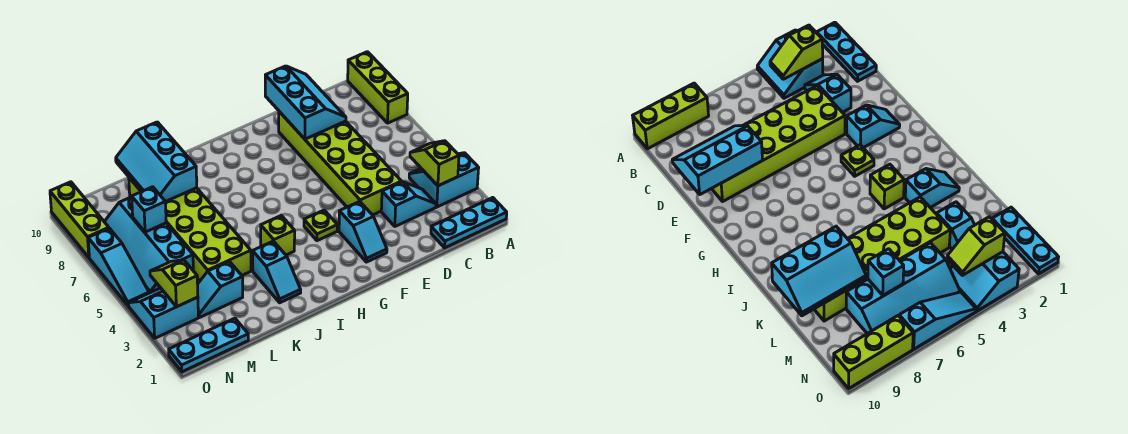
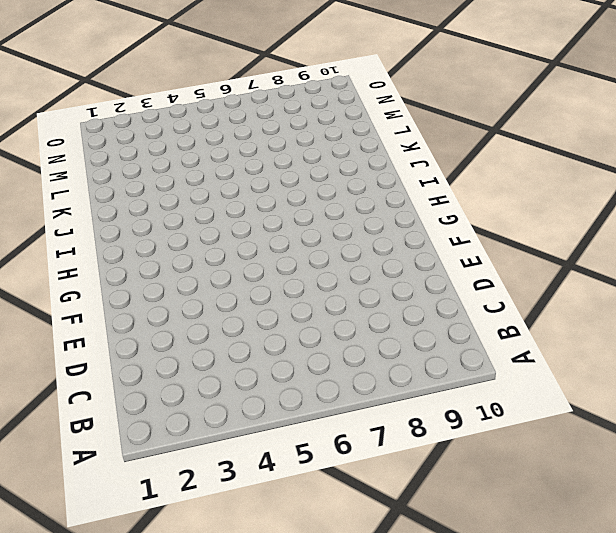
none -> cyan plate A1:C1 level 1
none -> cyan slope A3:B4 level 1 top 3
none -> lime brick A8:A10 level 1

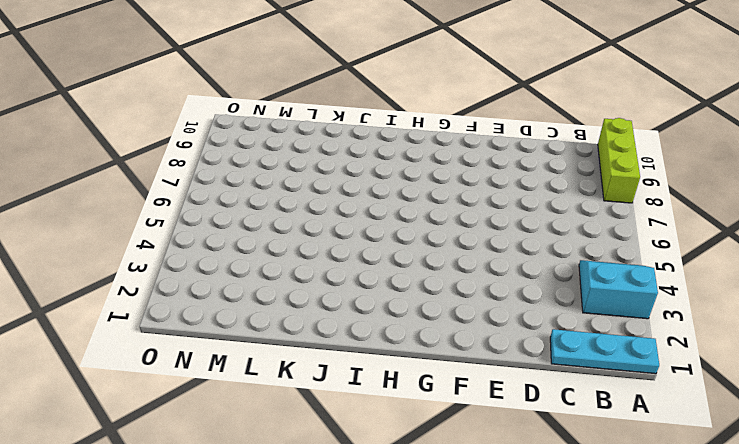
none -> cyan slope C3:D3 level 1 top D
none -> lime brick D4:E9 level 1
none -> cyan slope F2:F3 level 1 top 3

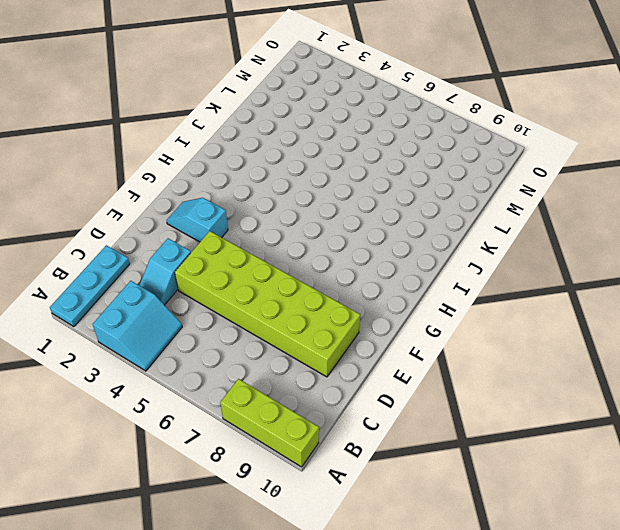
none -> lime plate G4 level 1
none -> lime brick I4 level 1
none -> cyan slope J2:J3 level 1 top 3

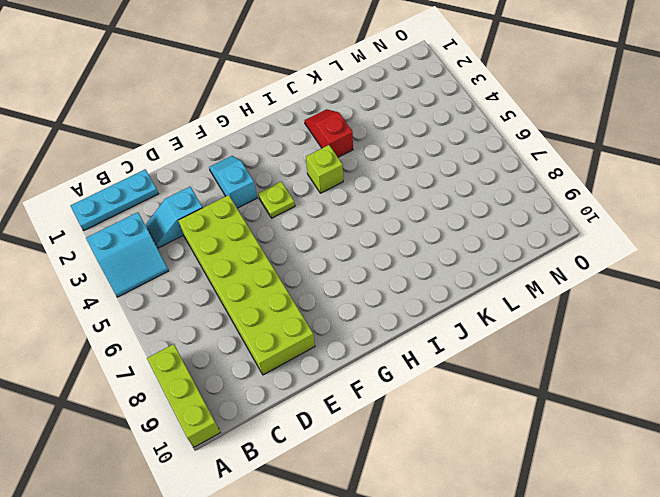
red slope J2:J3 level 1 top 3 -> cyan slope J2:J3 level 1 top 3
none -> lime brick K4:L9 level 1
none -> cyan slope L3:M3 level 1 top L
none -> cyan plate M1:O1 level 1

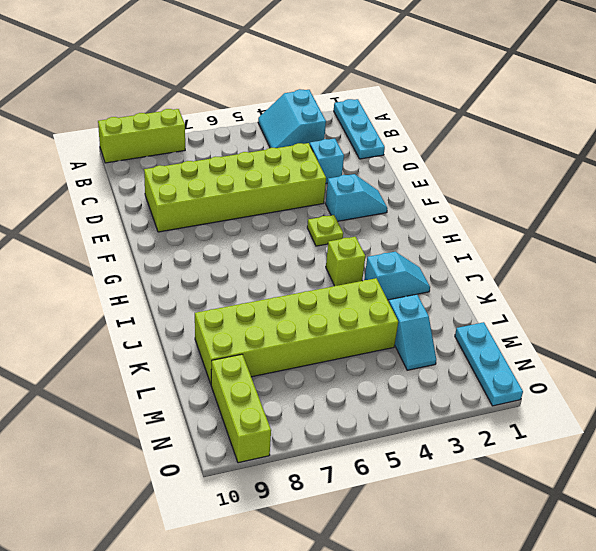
lime brick M9:O9 level 1 -> lime brick O8:O10 level 1
none -> cyan slope M5:N8 level 1 top M
none -> cyan slope N3:O4 level 1 top 3
none -> cyan slope O5:O7 level 1 top 7

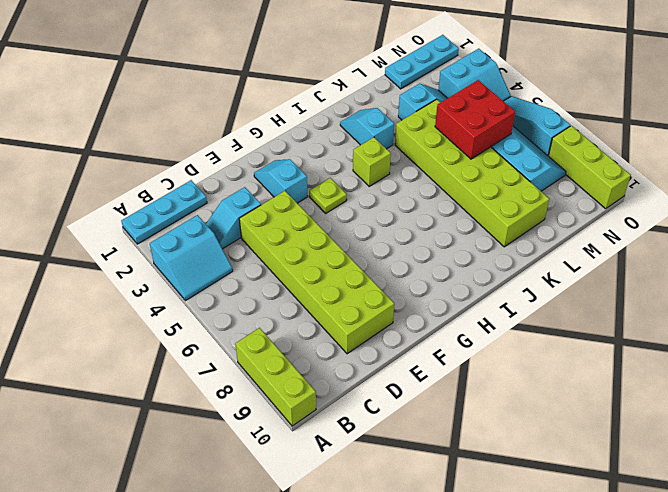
red brick L5:M6 level 2 -> none
none -> lime slope B3:B4 level 2 top 3
none -> cyan slope D8:E10 level 2 top E
none -> cyan slope K8:L10 level 2 top K

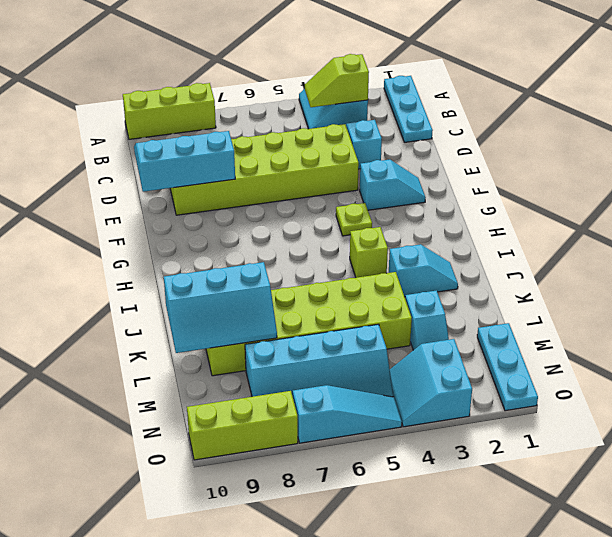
none -> cyan brick M7 level 2
none -> lime slope N3:N4 level 2 top 3

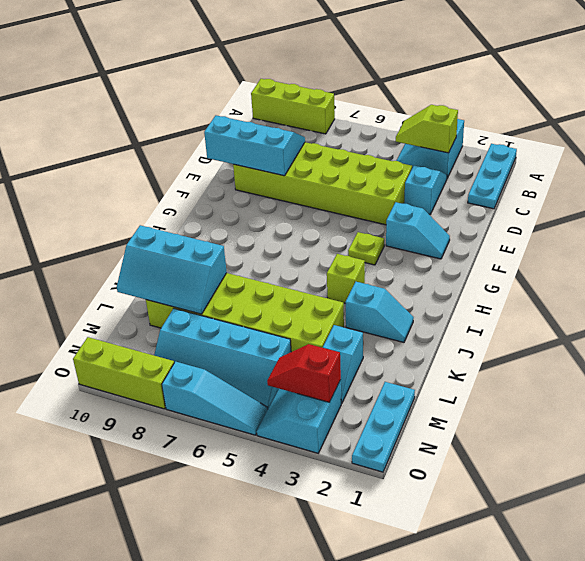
red slope N3:N4 level 2 top 3 -> lime slope N3:N4 level 2 top 3
none -> cyan brick M7 level 2

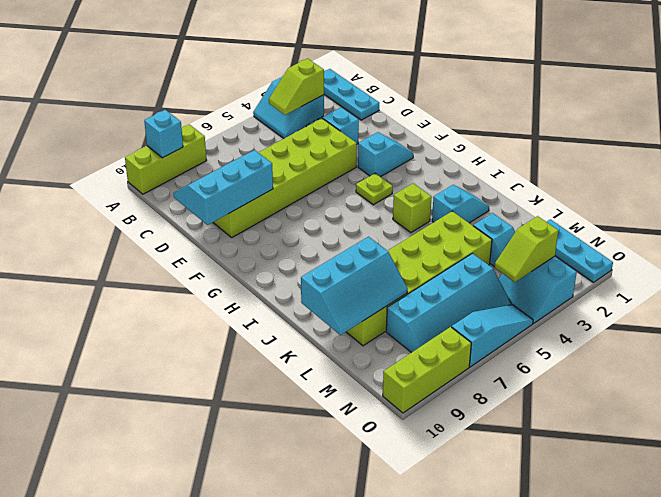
cyan brick A9 level 2 -> cyan brick M7 level 2

